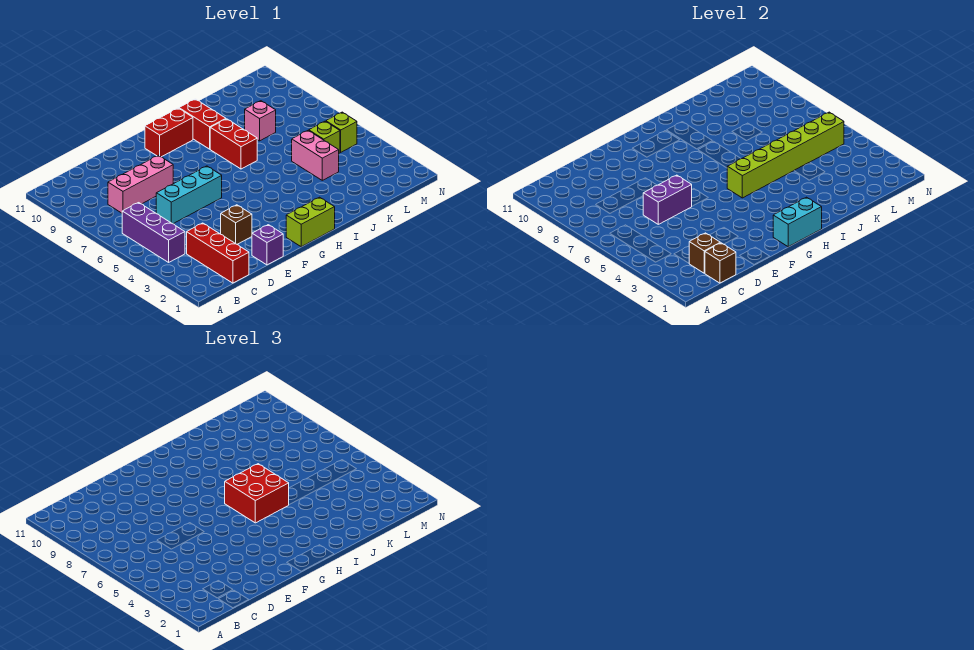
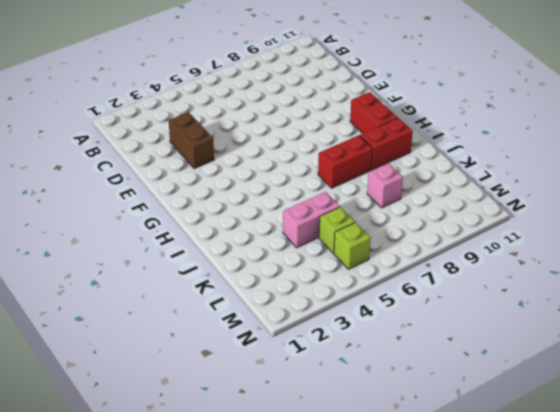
brown brick D3:E3 level 1 -> brown brick E3 level 1
none -> purple brick B4:B6 level 1
none -> red brick C1:C3 level 1
none -> pink brick C8:E8 level 1

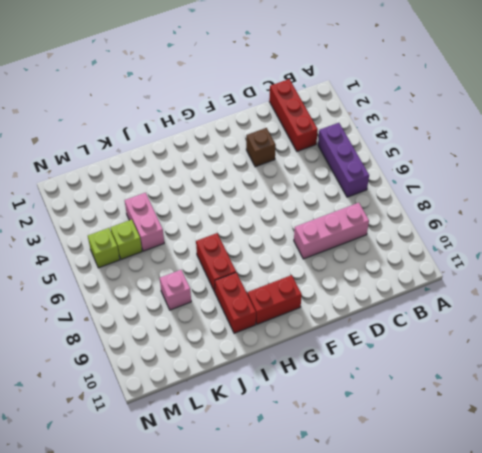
none -> cyan brick D6:F6 level 1
none -> purple brick E1 level 1
none -> lime brick G1:H1 level 1

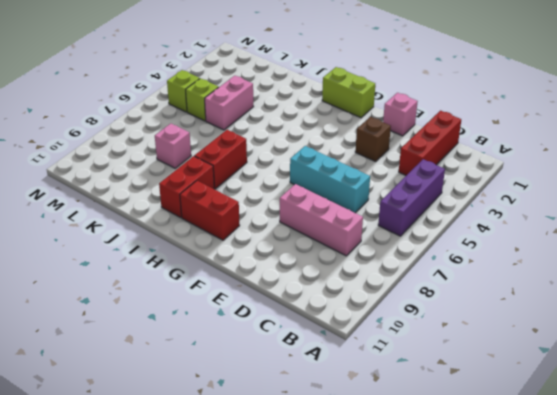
pink brick E1 level 1 -> purple brick E1 level 1
none -> brown brick C1 level 2
none -> brown brick C2 level 2
none -> purple brick D6:E6 level 2

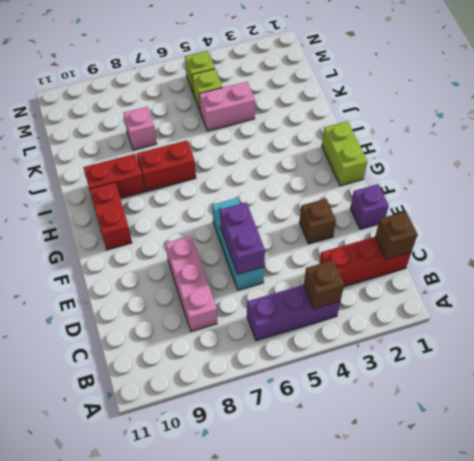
brown brick B4 level 2 -> brown brick C2 level 2
none -> cyan brick G1:H1 level 2
none -> lime brick H5:M5 level 2
none -> red brick H5:I6 level 3

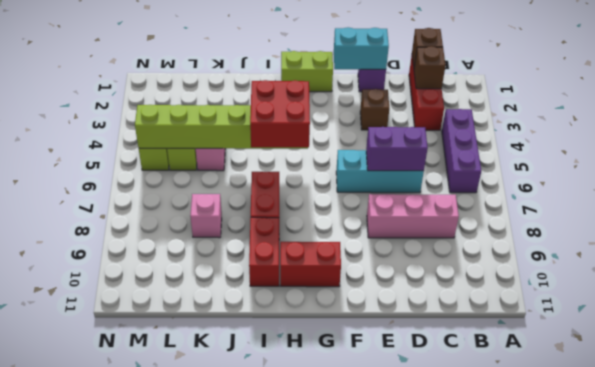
cyan brick E1:F1 level 2 -> cyan brick G1:H1 level 2

